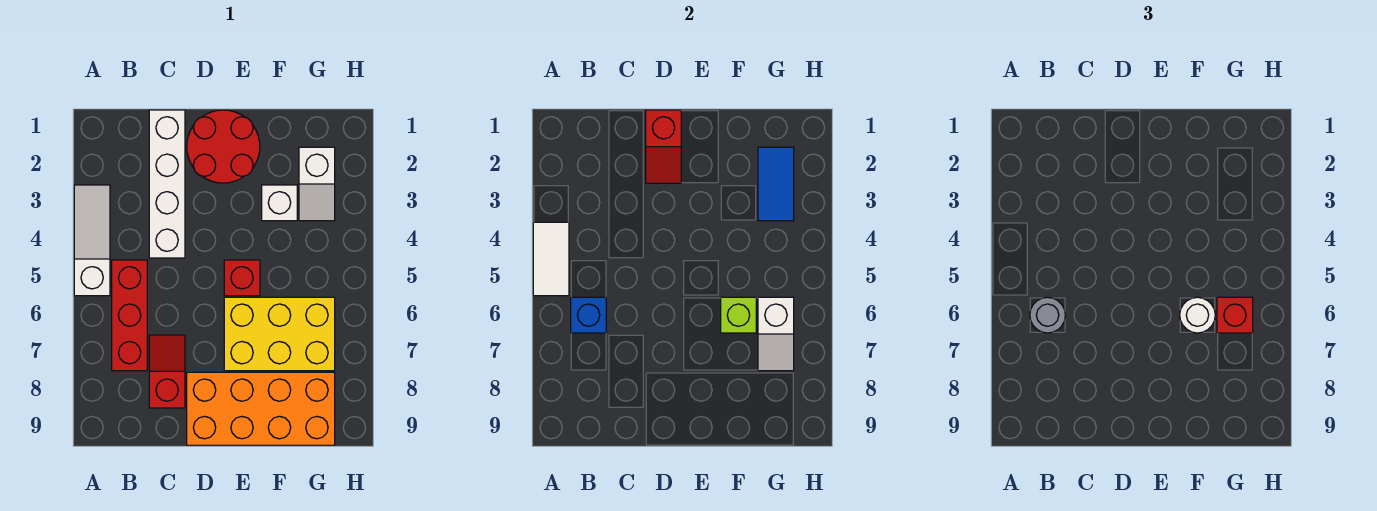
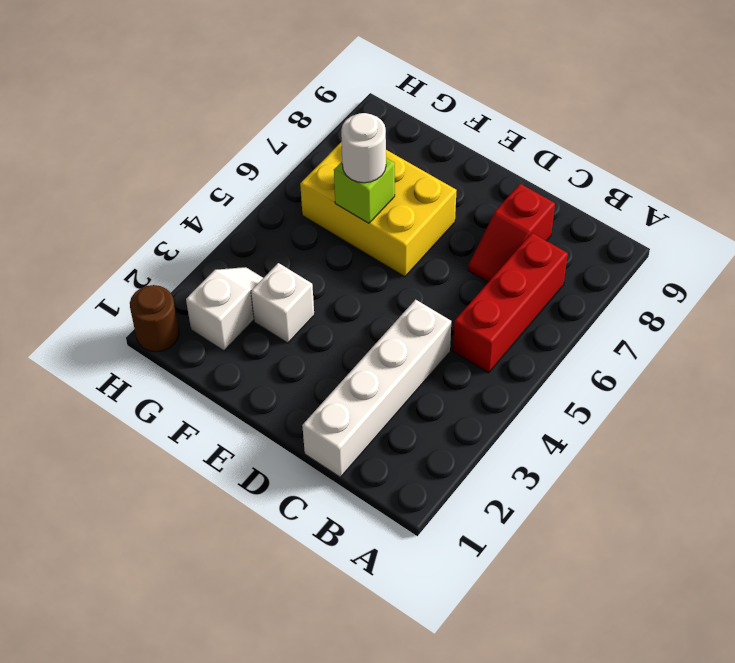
brown round brick H1 level 1 -> none
none -> white slope A3:A5 level 1 top 5
none -> red round brick D1:E2 level 1
none -> orange brick D8:G9 level 1

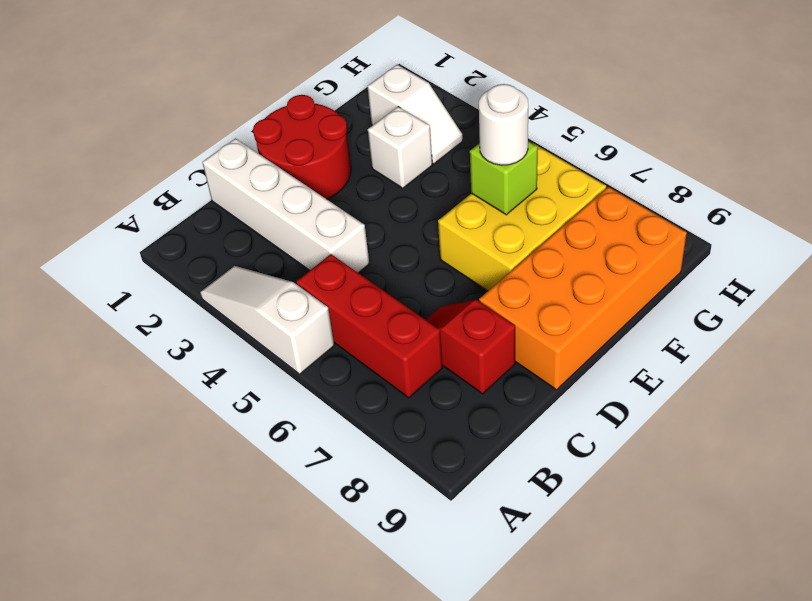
none -> red brick E5 level 1
none -> white tile A4:A5 level 2
none -> blue brick B6 level 2

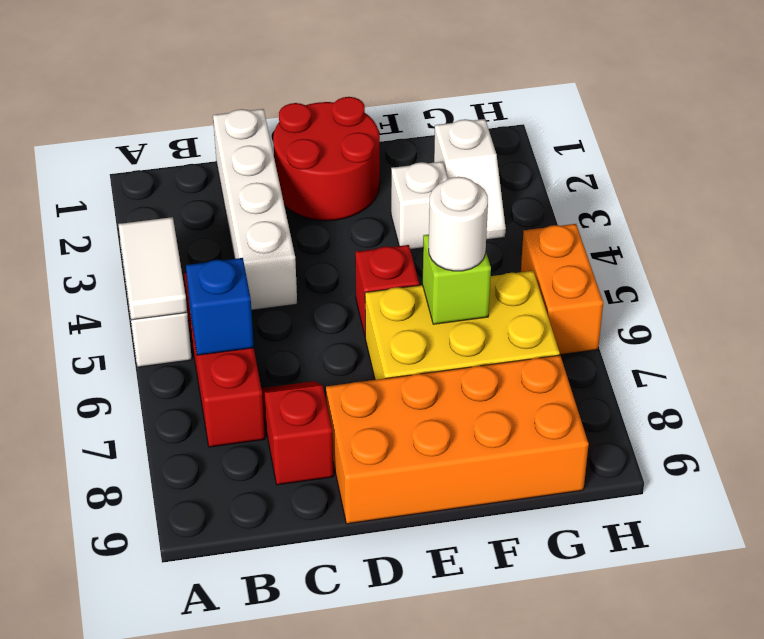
orange brick H5:H6 level 1 -> none
none -> red slope D1:D2 level 2 top 1
none -> blue tile G2:G3 level 2
none -> white slope G6:G7 level 2 top 6

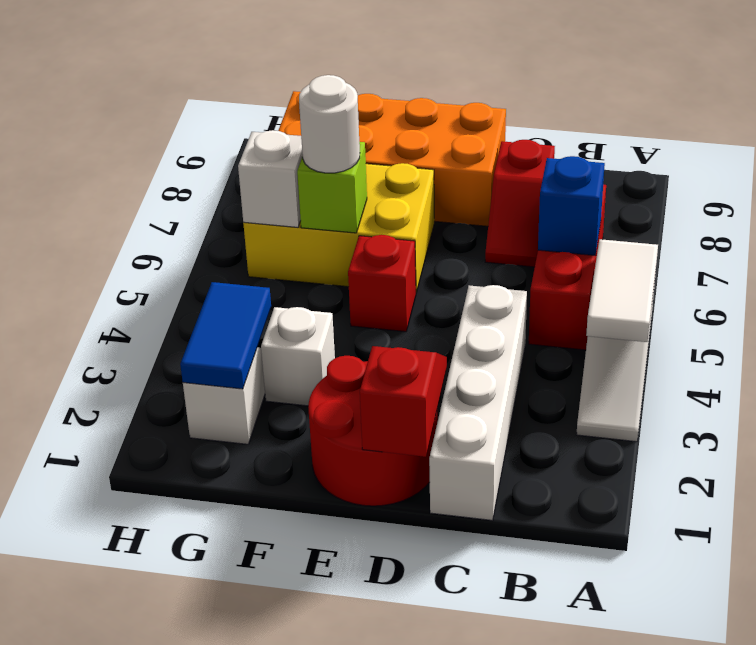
none -> grey round brick B6 level 3
none -> red brick G6 level 3

